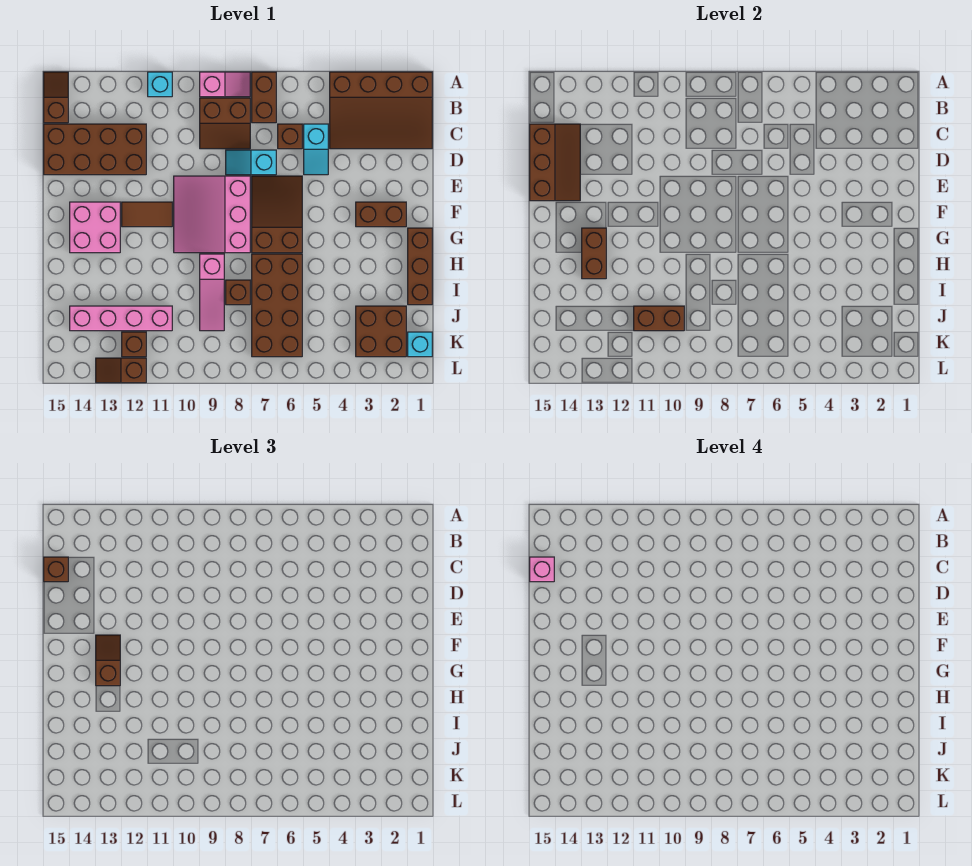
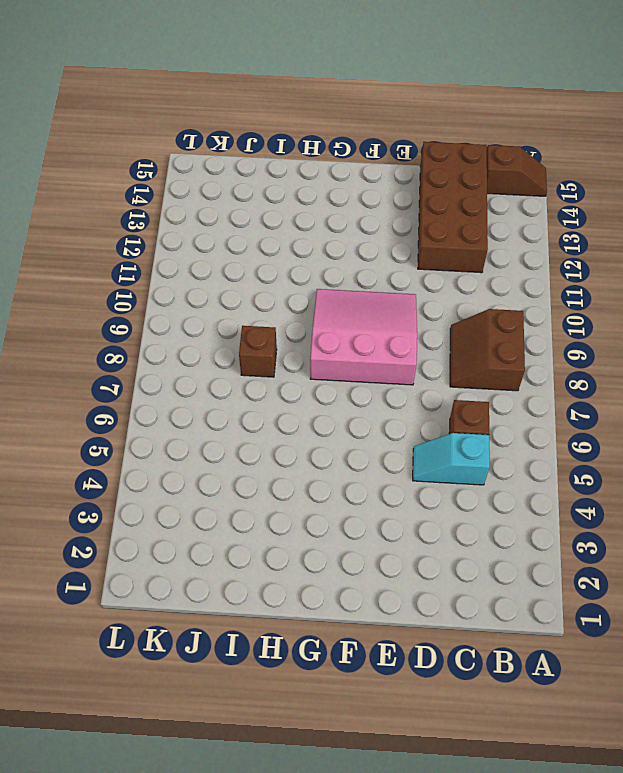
none -> brown slope A1:C4 level 1 top A
none -> brown brick A7:B7 level 1
none -> pink slope A8:A9 level 1 top 9
none -> cyan brick A11 level 1

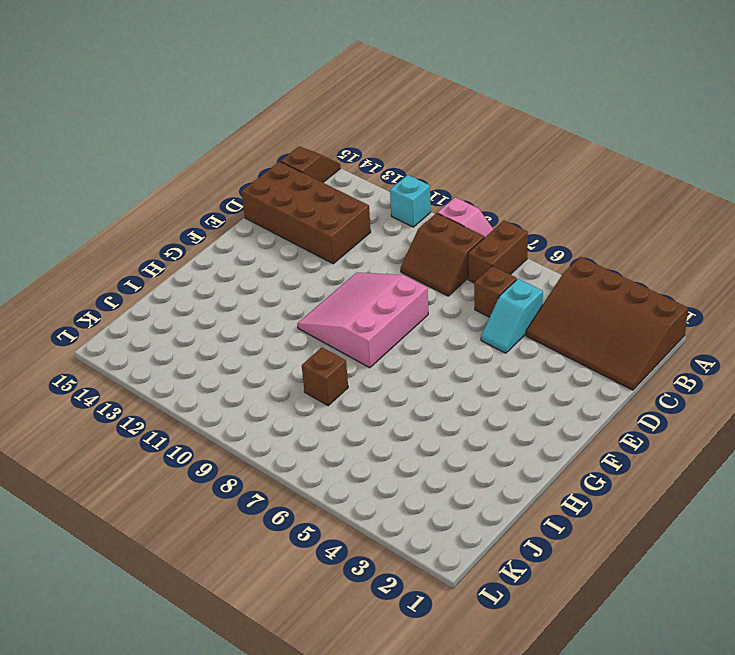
none -> cyan slope D7:D8 level 1 top 7
none -> brown slope E6:G7 level 1 top G
none -> brown brick F2:F3 level 1
none -> brown tile F11:F12 level 1

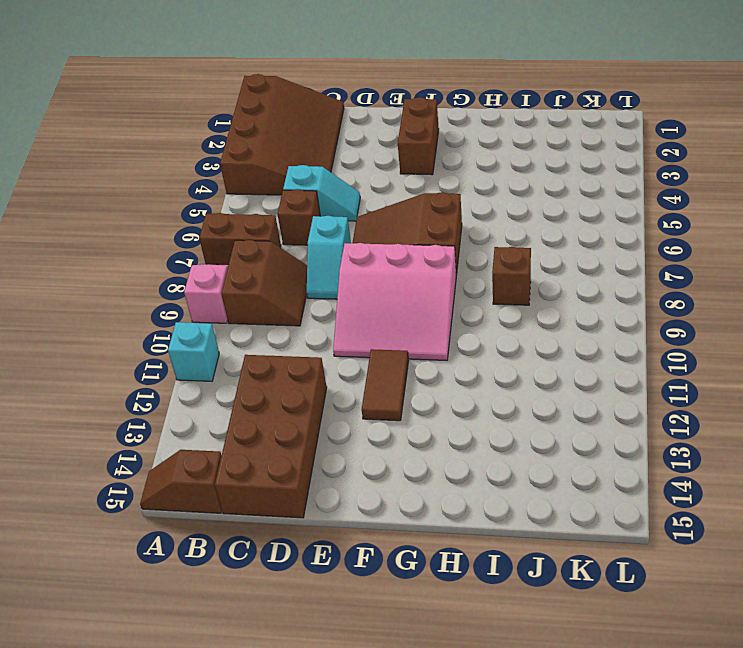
none -> pink brick F13:G14 level 1
none -> brown brick G1:I1 level 1
none -> brown brick H6:K7 level 1
none -> pink slope H9:J9 level 1 top H

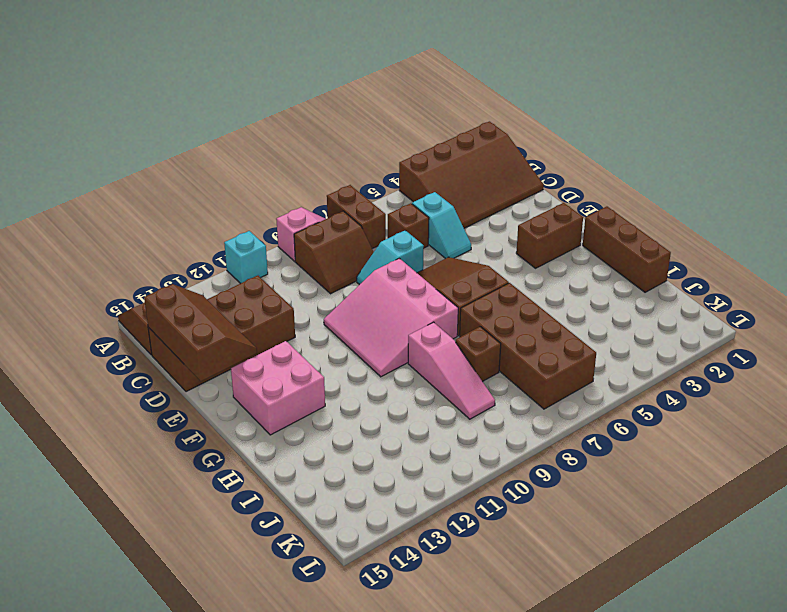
none -> brown tile F11:F12 level 1
none -> brown brick J2:K3 level 1
none -> pink brick J11:J14 level 1
none -> cyan brick K1 level 1

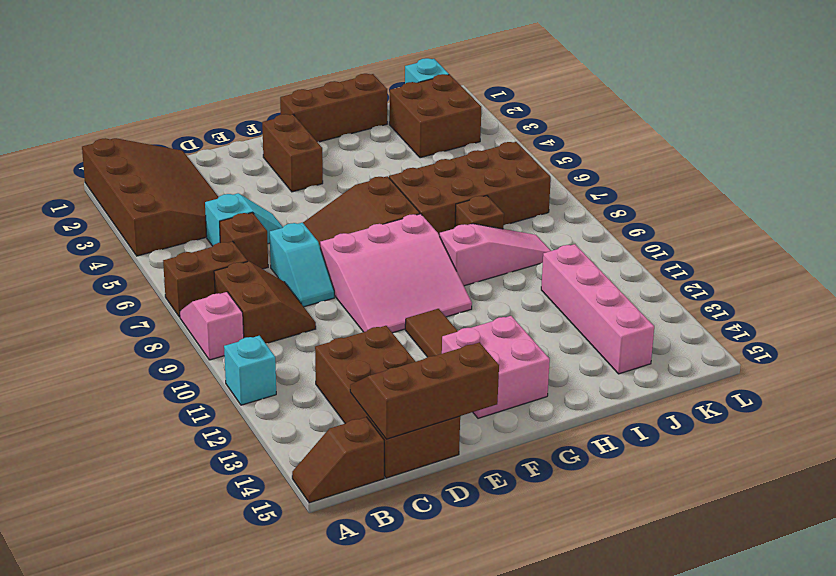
none -> brown brick K12 level 1
none -> brown slope L12:L13 level 1 top 12
none -> brown brick G13:H13 level 2
none -> brown brick J10:J11 level 2

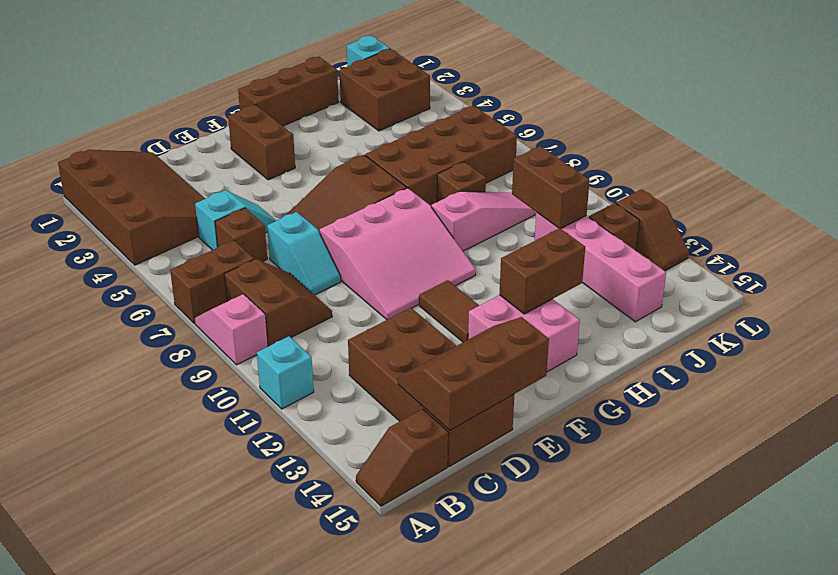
none -> brown brick C15 level 3
none -> brown slope F13:G13 level 3 top G
none -> pink brick C15 level 4

